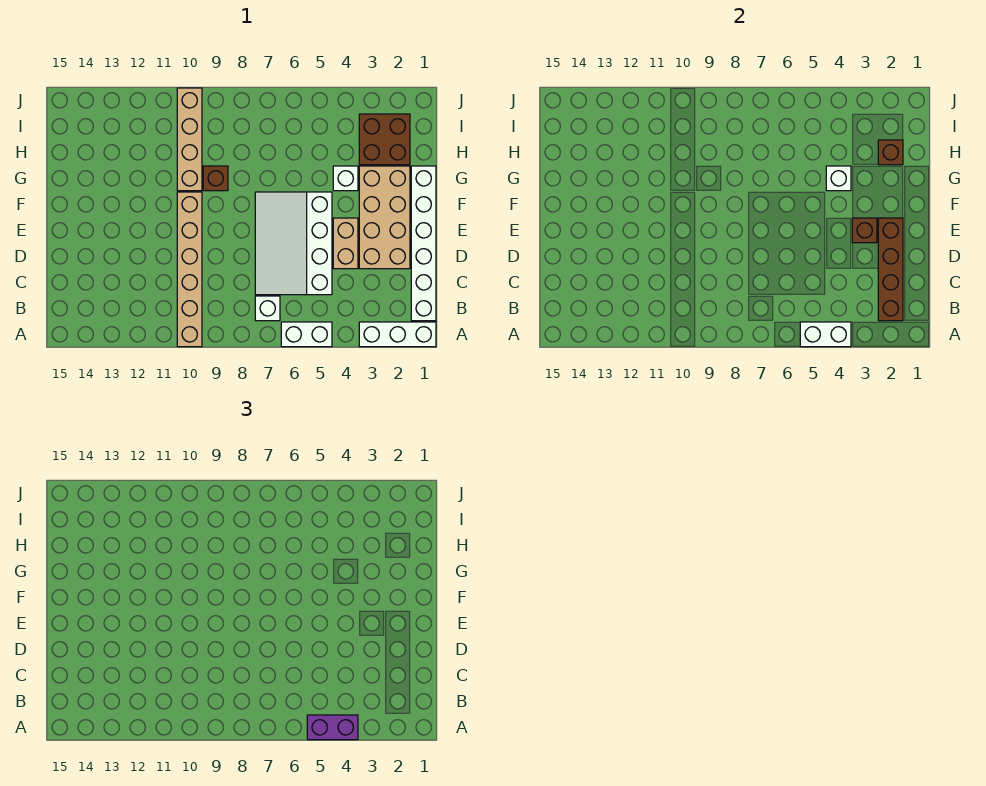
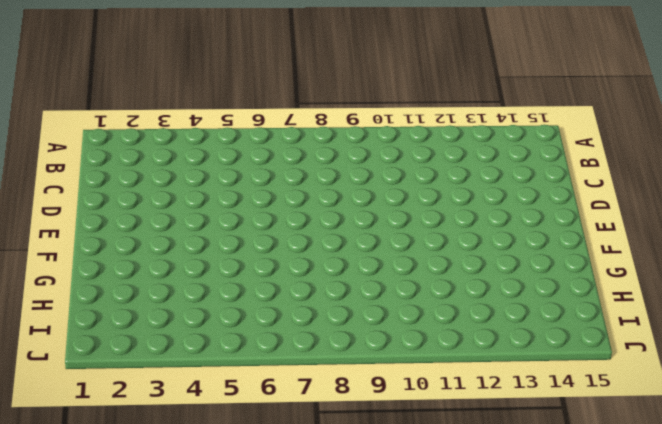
none -> white brick A1:A3 level 1
none -> white brick A5:A6 level 1
none -> tan brick A10:F10 level 1

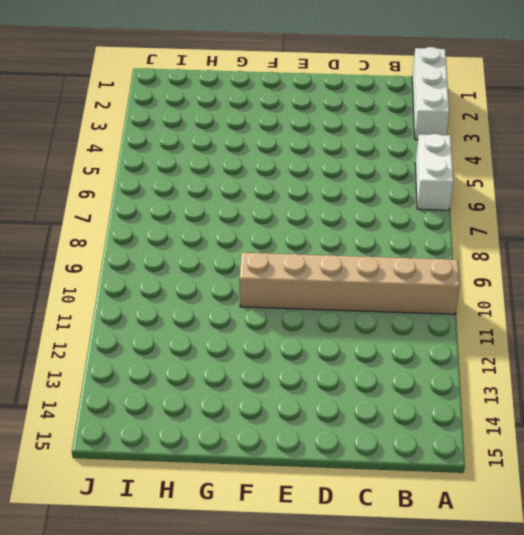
none -> white brick B1:G1 level 1
none -> white brick B7 level 1
none -> white slope C5:F7 level 1 top 5

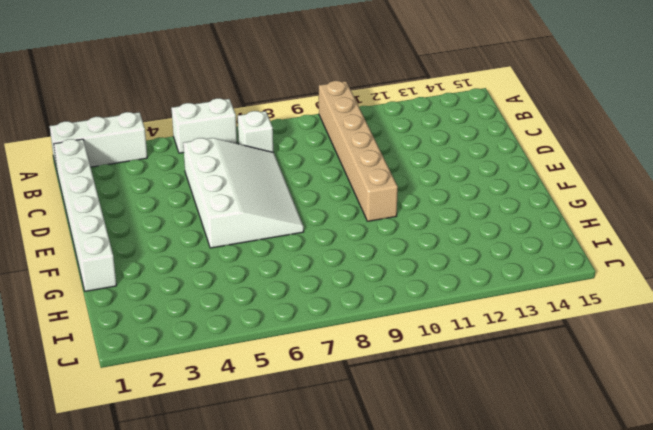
none -> tan brick D2:G3 level 1
none -> tan brick D4:E4 level 1
none -> white brick G4 level 1

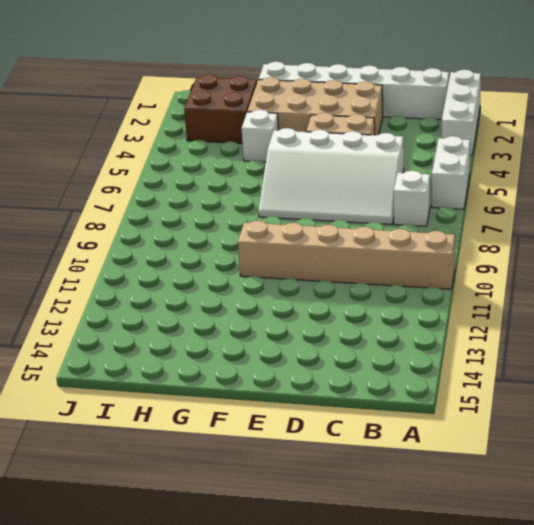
none -> brown brick G9 level 1
none -> tan brick G10:J10 level 1
none -> white brick A4:A5 level 2

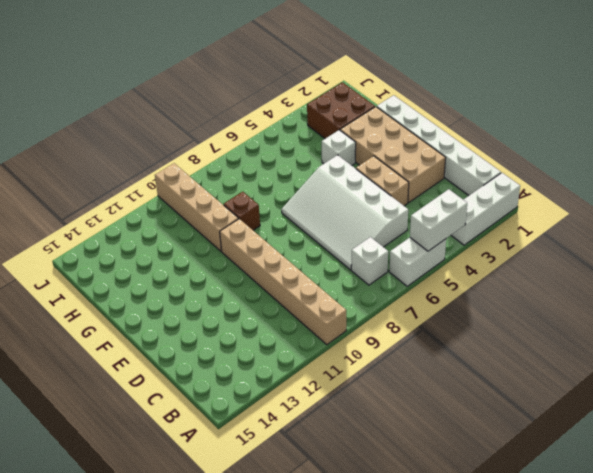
none -> brown brick B2:E2 level 2
none -> brown brick E3 level 2
none -> white brick G4 level 2

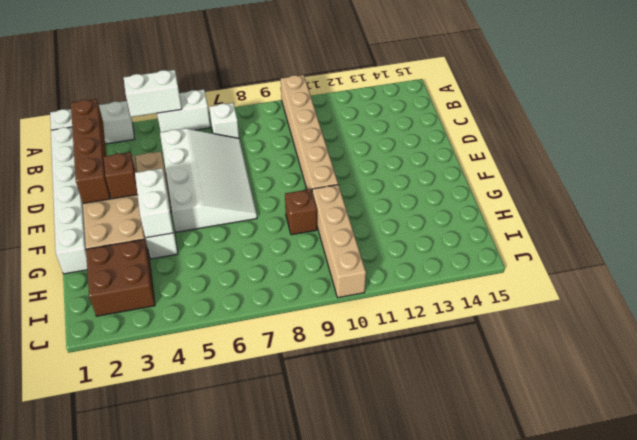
white brick F4:G4 level 2 -> white brick G4 level 2
none -> brown brick H2 level 2
none -> purple brick A4:A5 level 3

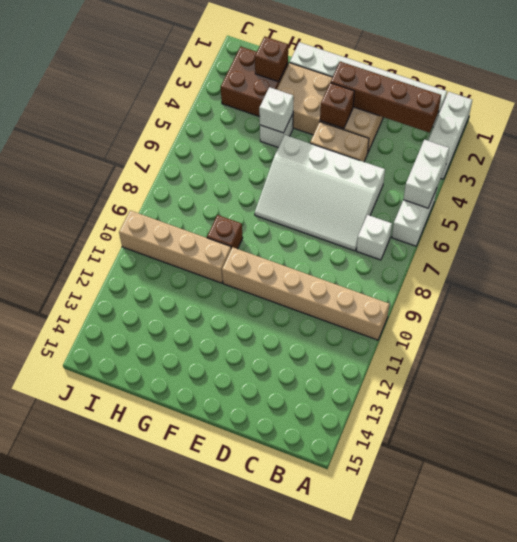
none -> purple brick A4:A5 level 3

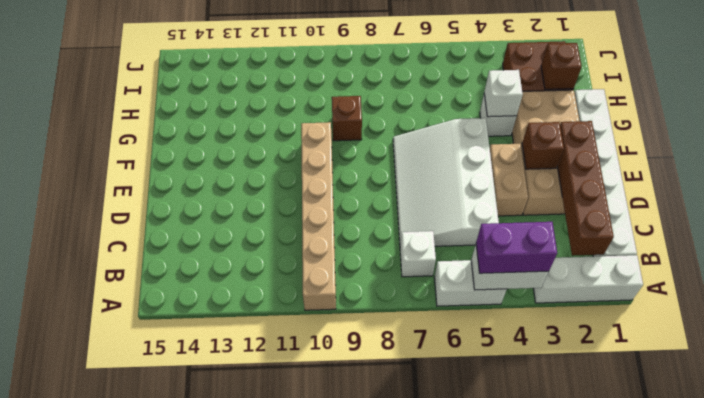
none -> tan brick G10:J10 level 1

